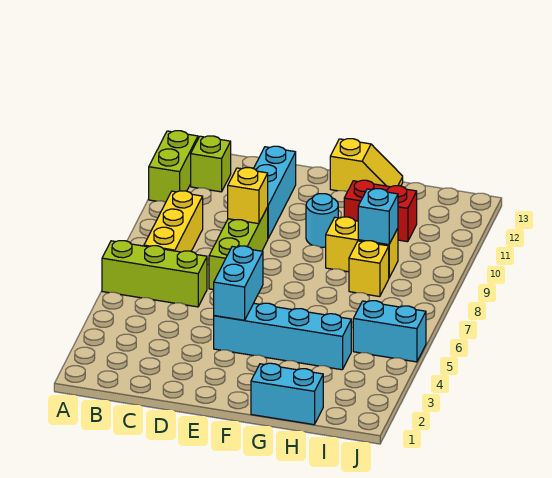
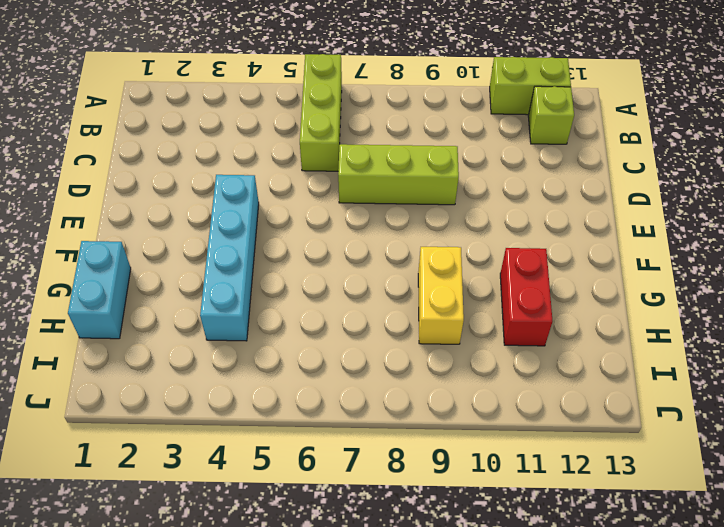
none -> yellow brick B7:B9 level 1
none -> cyan brick D10:D12 level 1
none -> cyan round brick F10 level 1

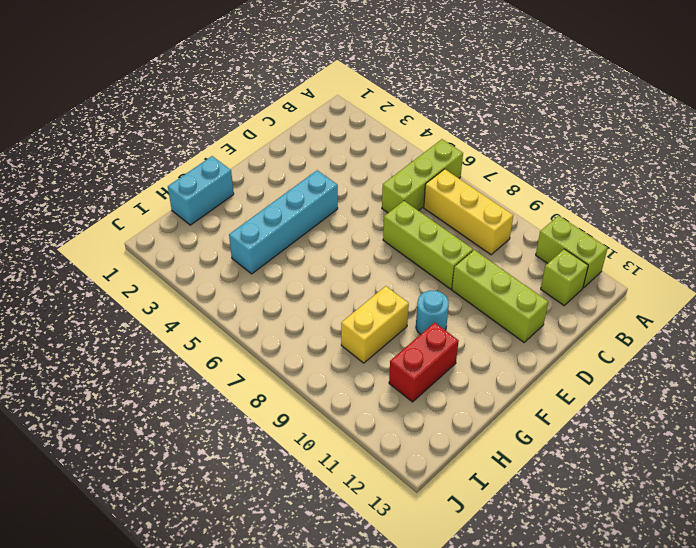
lime brick D10:D12 level 1 -> cyan brick D10:D12 level 1
none -> yellow slope F13:G13 level 1 top F
none -> yellow brick H8 level 1
none -> cyan brick I5:J5 level 1

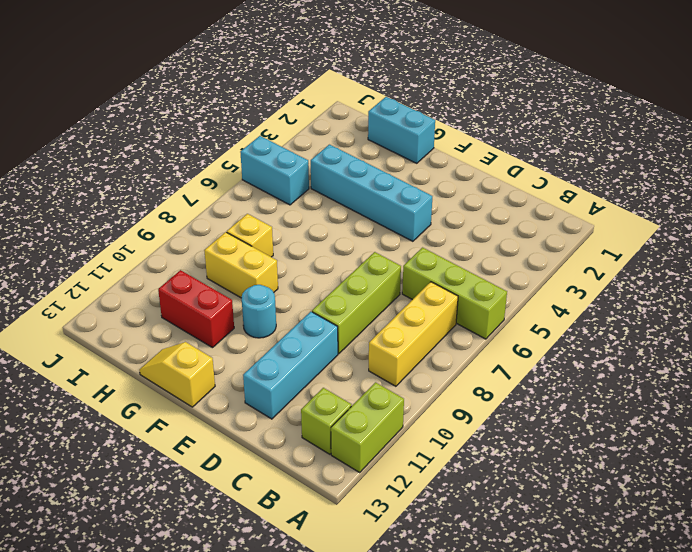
none -> yellow brick D9 level 2
none -> cyan brick E4:E5 level 2
none -> cyan brick H9 level 2

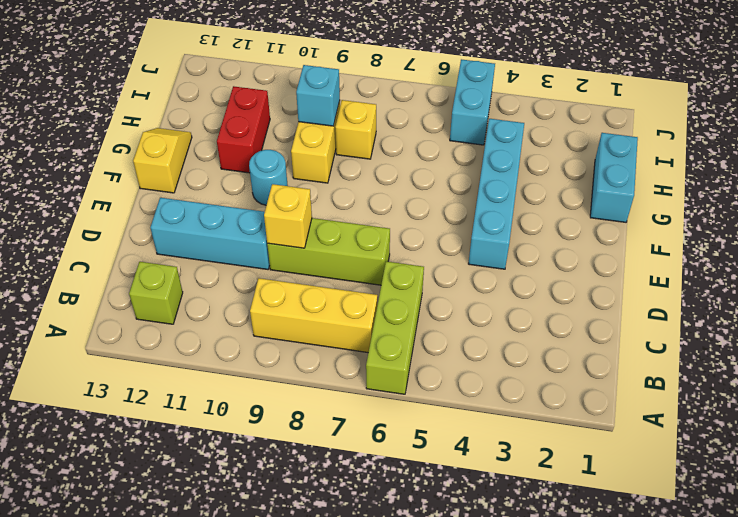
none -> lime brick A11:A12 level 1
none -> cyan brick E4:E5 level 2

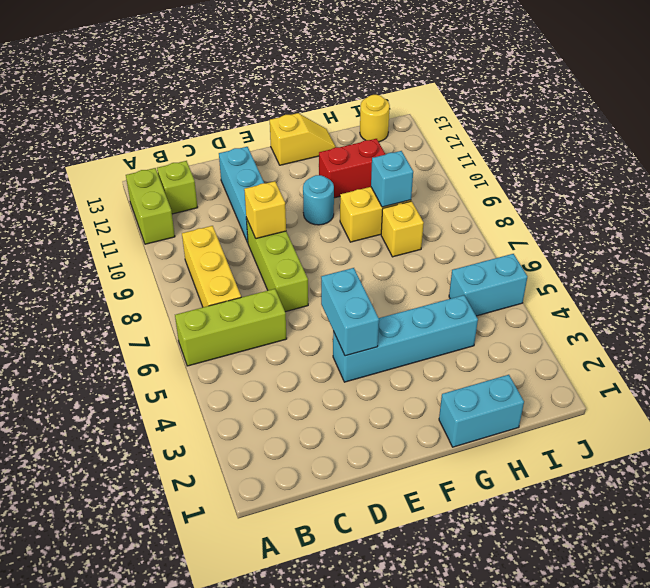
yellow round brick I13 level 1 -> none

